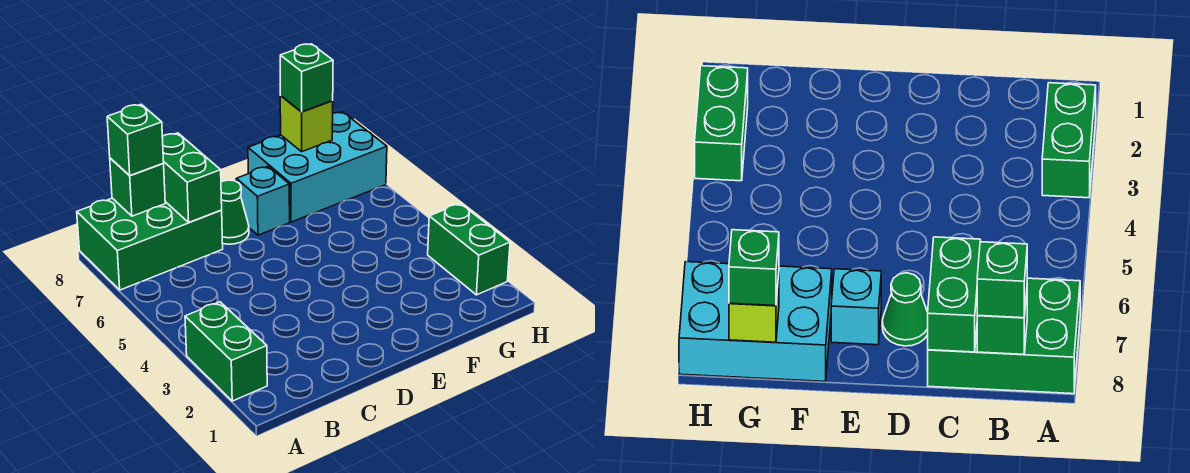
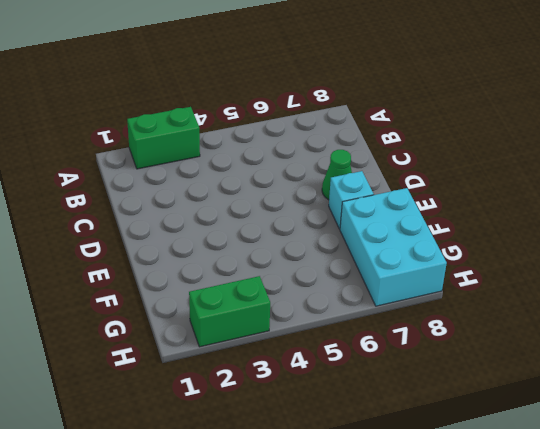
none -> green brick A7:C8 level 1
none -> green brick B8 level 2

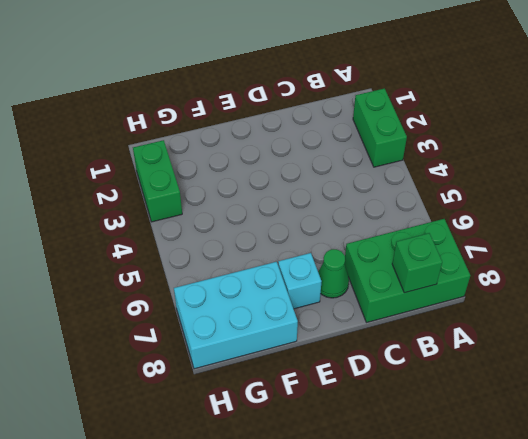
none -> green brick C7:C8 level 2
none -> lime brick G8 level 2

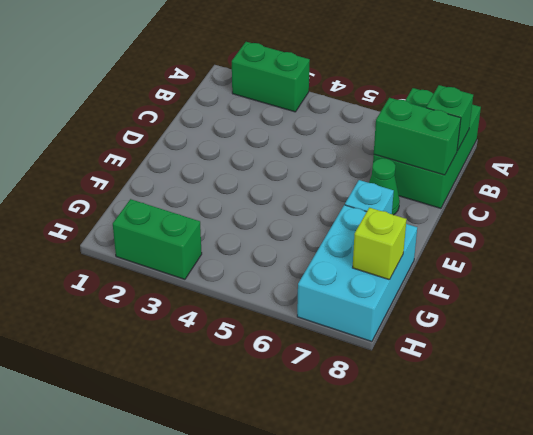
none -> green brick B8 level 3
none -> green brick G8 level 3

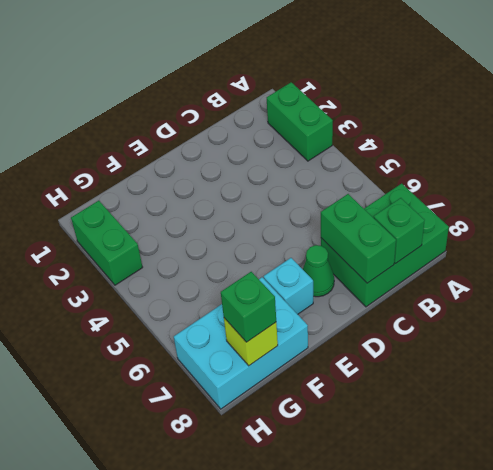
none -> green brick B8 level 3

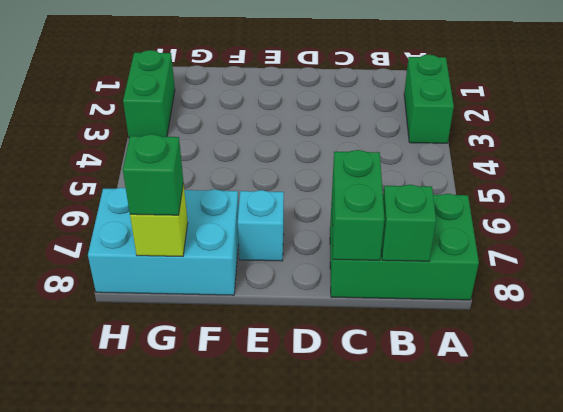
none -> green cone D7 level 1
none -> green brick B8 level 3

